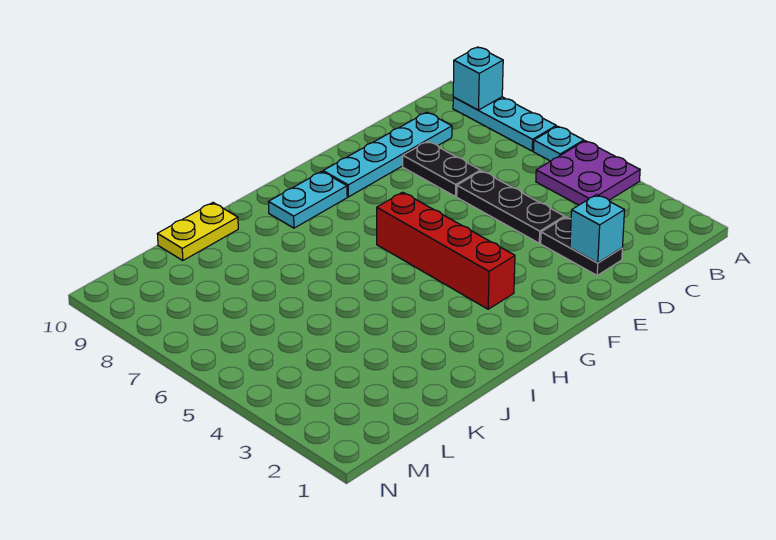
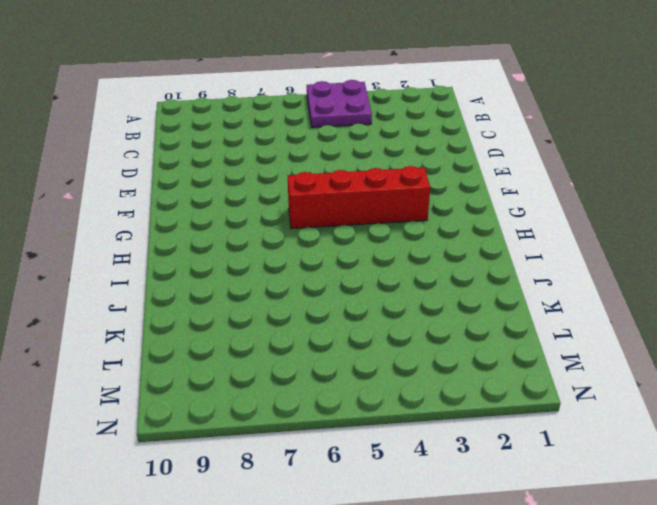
none -> cyan plate A6 level 1
none -> cyan plate A7:A9 level 1
none -> cyan plate C9:F9 level 1

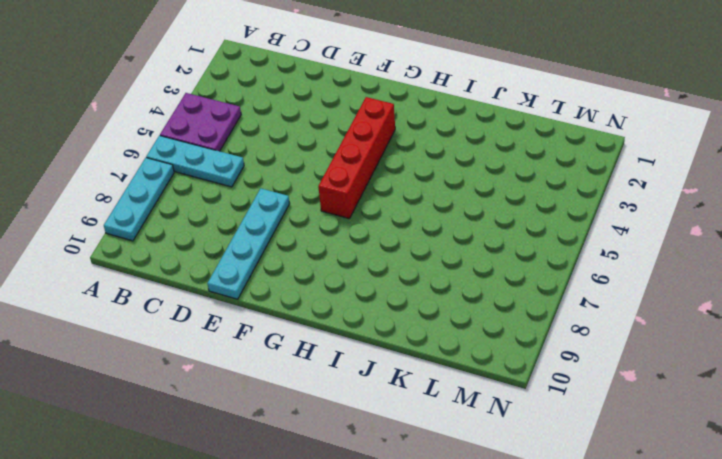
cyan plate A6:C6 level 1 -> cyan plate A6 level 1
cyan plate E7:E10 level 1 -> cyan plate C9:F9 level 1
none -> black plate D2:D3 level 1
none -> black plate D4:D6 level 1
none -> black plate D7:D8 level 1

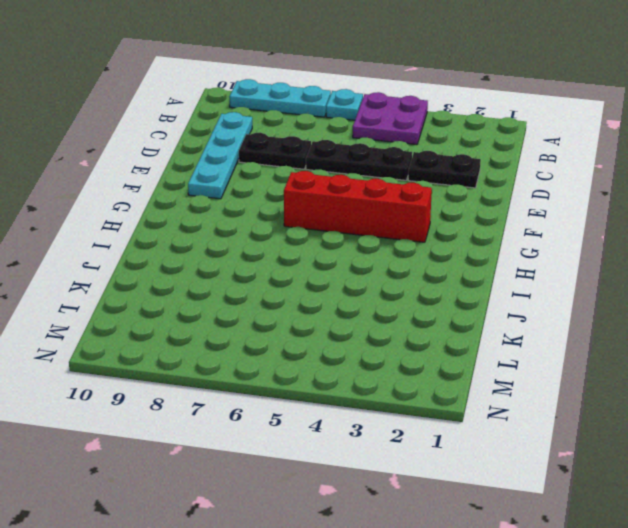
none -> cyan plate G9:H9 level 1
none -> yellow plate J10:K10 level 1
none -> cyan brick A9 level 2

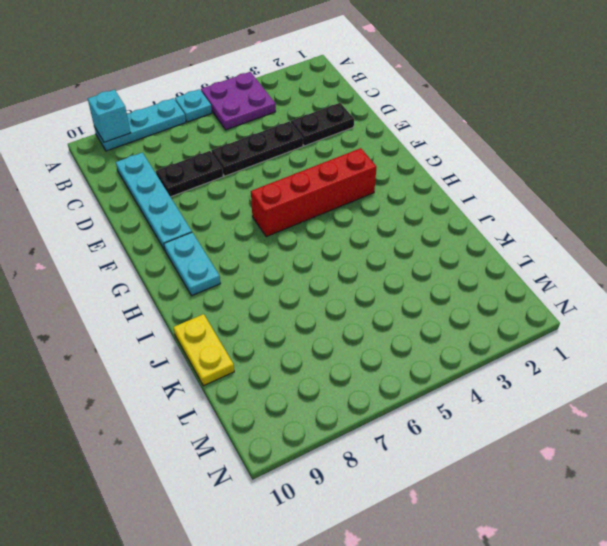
none -> cyan brick D2 level 2

